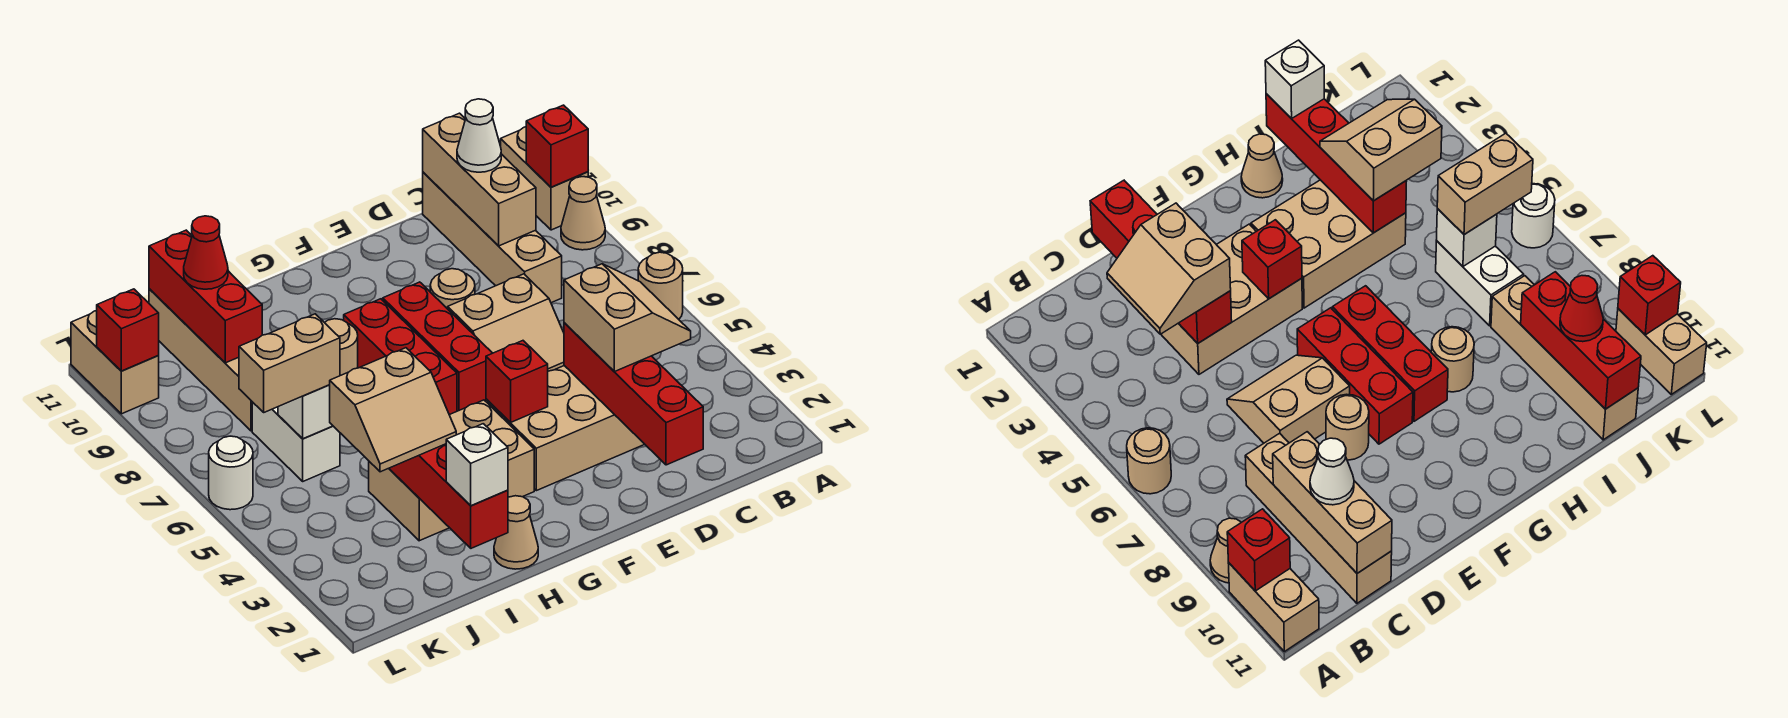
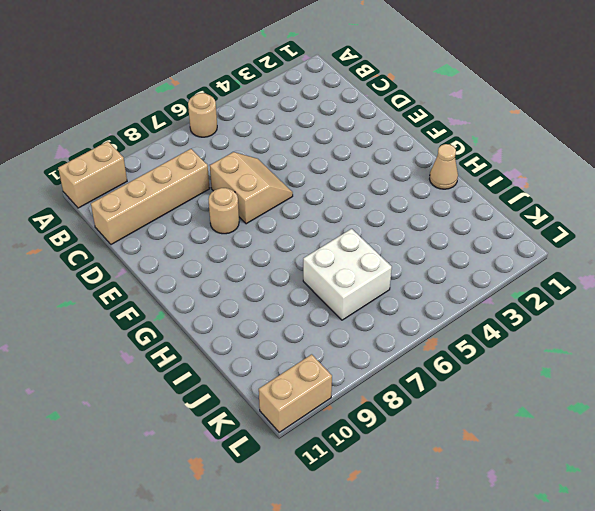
white brick I6:J7 level 1 -> white brick J6:J7 level 1
none -> tan cone A9 level 1
none -> tan brick D3:F4 level 1
none -> red brick F6:F8 level 1
none -> tan brick G3:I4 level 1

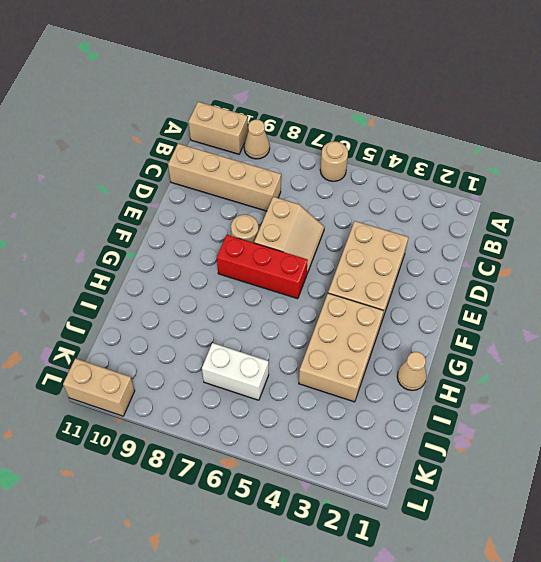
none -> red brick G6:G8 level 1
none -> tan round brick H8 level 1
none -> tan brick J8:J11 level 1
none -> white round brick L6 level 1

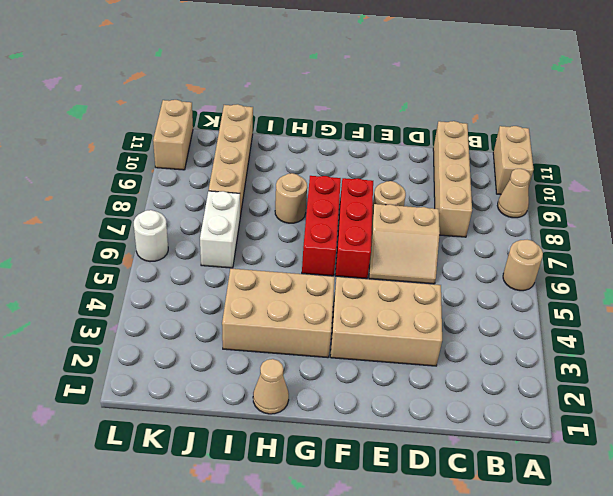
none -> red brick A10 level 2
none -> tan brick C9:C11 level 2
none -> red brick D1:D4 level 2
none -> red brick F4 level 2

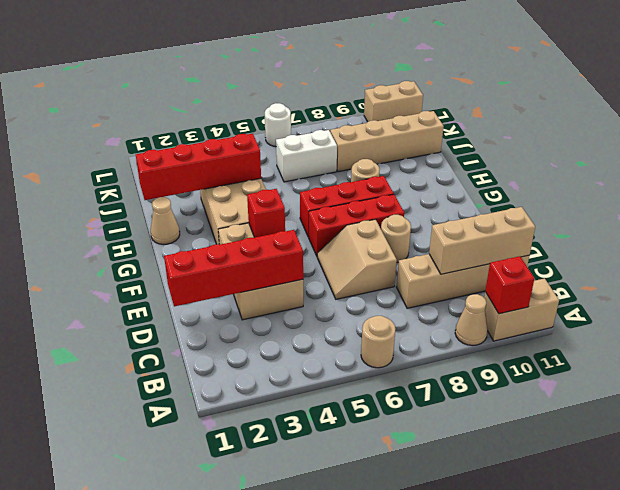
none -> white brick J6 level 2
none -> red brick J9:J11 level 2
none -> red brick L10 level 2
none -> tan slope C3:D4 level 3 top D

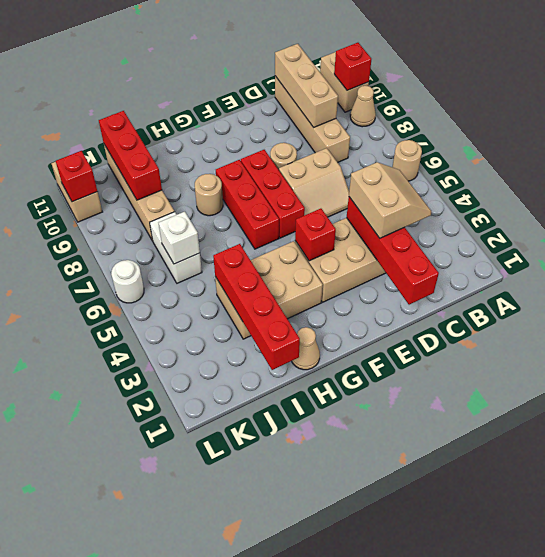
none -> white cone C10 level 3
none -> white brick I1 level 3
none -> tan slope I3:J4 level 3 top 4
none -> tan brick J6:K6 level 3

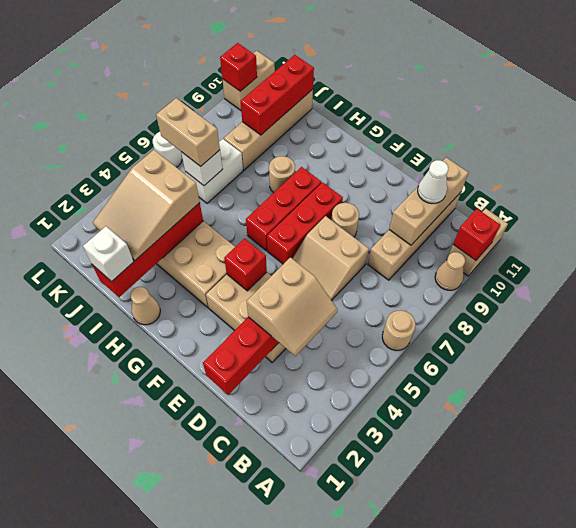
tan slope I2:J4 level 3 top 4 -> tan slope I3:J4 level 3 top 4
none -> red cone J10 level 3

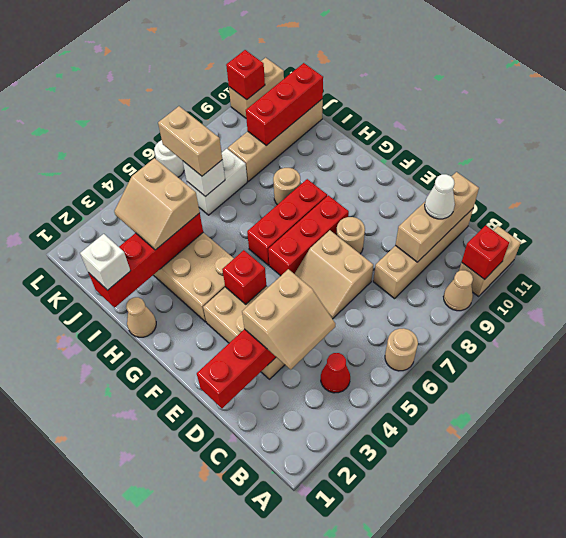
red cone B4 level 1 -> red cone J10 level 3

